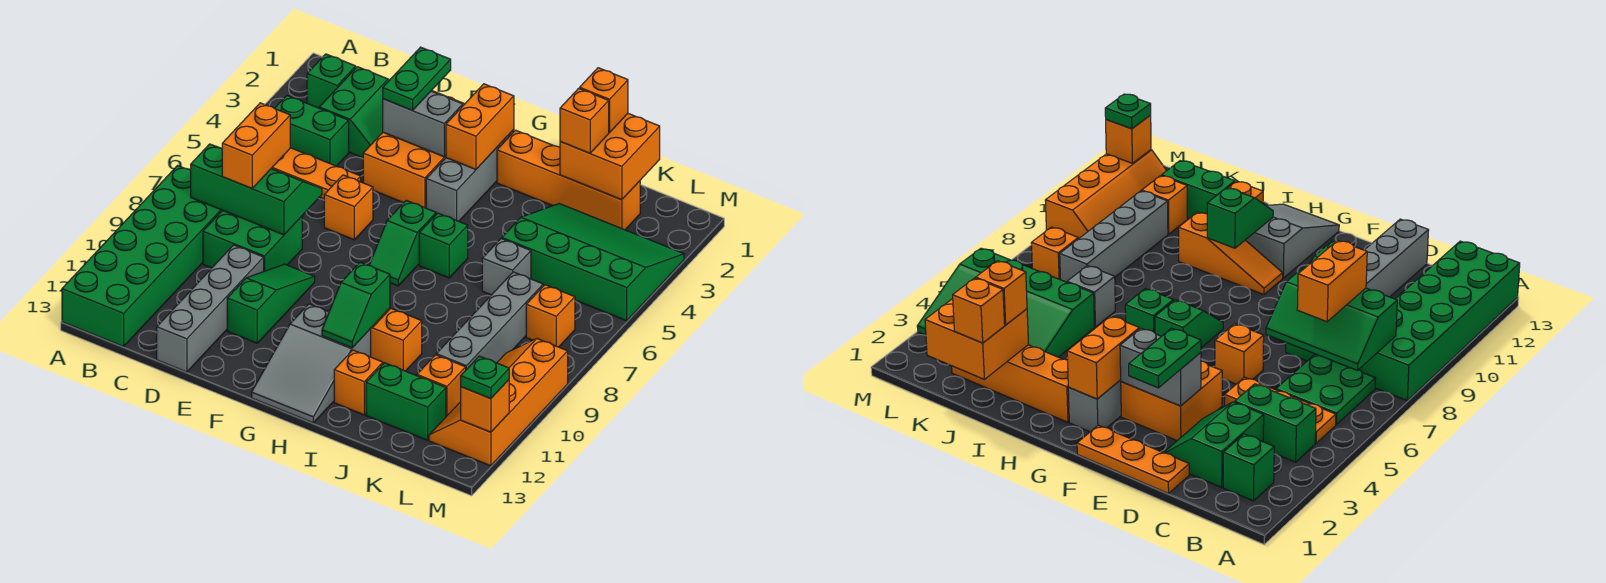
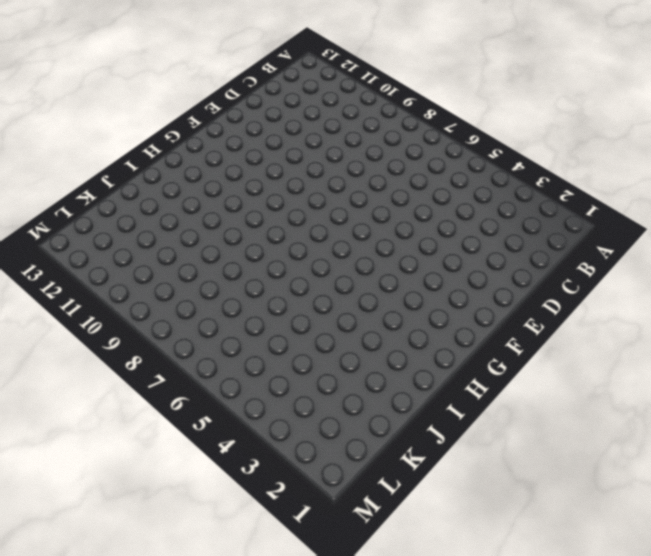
none -> green brick A8:B13 level 1
none -> green brick B2 level 1
none -> green brick B4:C4 level 1
none -> orange plate B5:D5 level 1

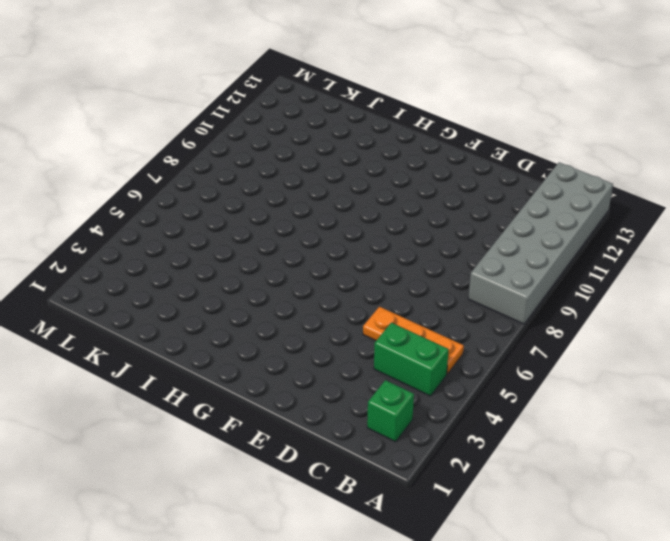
grey brick A8:B13 level 1 -> green brick A8:B13 level 1
none -> green plate B6:C7 level 1
none -> green slope C2:D3 level 1 top C
none -> green brick C8:D9 level 1
none -> orange plate D1:F1 level 1

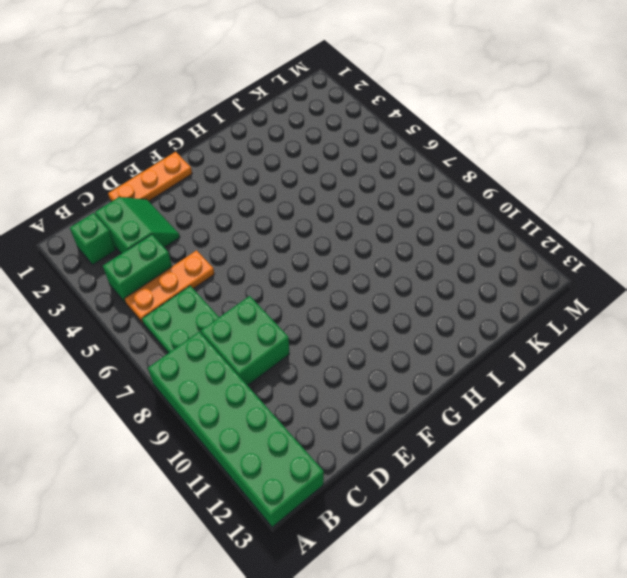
none -> grey brick D10:D13 level 1
none -> orange brick E3:F4 level 1
none -> orange brick E6 level 1
none -> green slope E9:E11 level 1 top 11

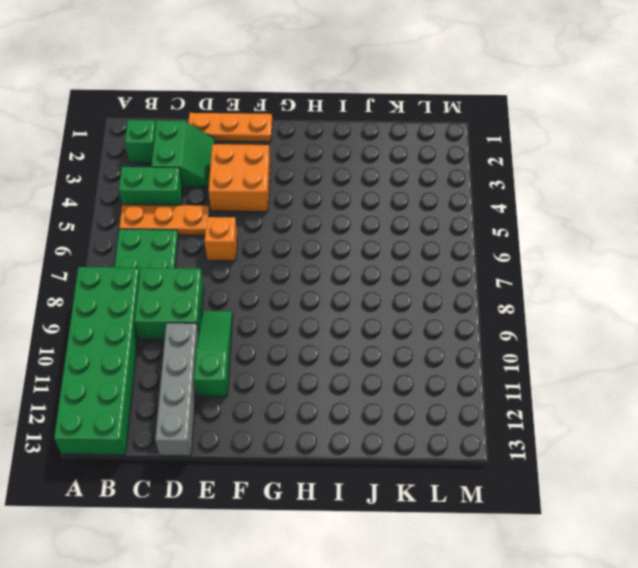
none -> grey brick G2:G4 level 1
none -> green slope G6:G7 level 1 top 6
none -> orange slope G10:I10 level 1 top I
none -> grey slope G11:H13 level 1 top 11

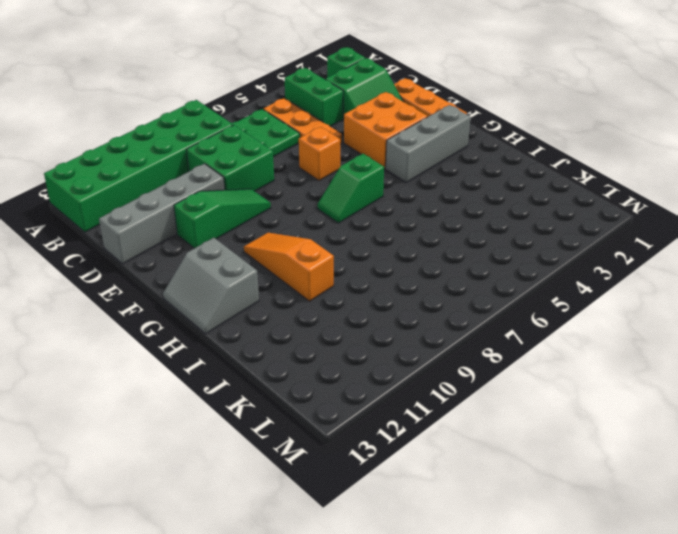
grey slope G12:H13 level 1 top 12 -> grey slope G11:H13 level 1 top 11
none -> orange brick H2:K2 level 1
none -> green brick H6 level 1
none -> orange brick I12 level 1
none -> green slope J3:M5 level 1 top 5

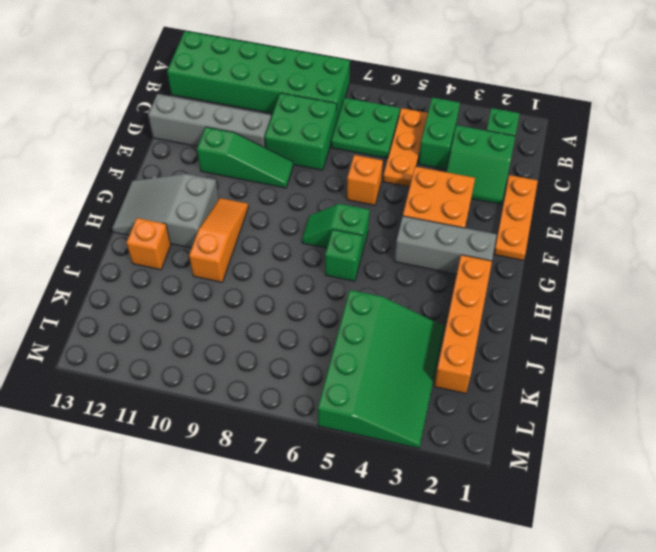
none -> grey brick J6 level 1
none -> green brick J12:K12 level 1
none -> grey brick K7:K10 level 1
none -> orange brick K11 level 1

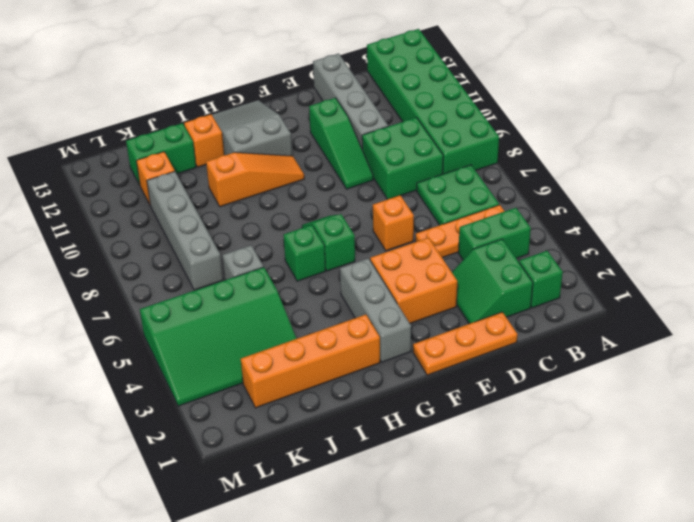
none -> orange brick L7 level 1
none -> orange slope L9:M12 level 1 top M
none -> green slope B7:D8 level 2 top 8
none -> grey brick E3:F3 level 2

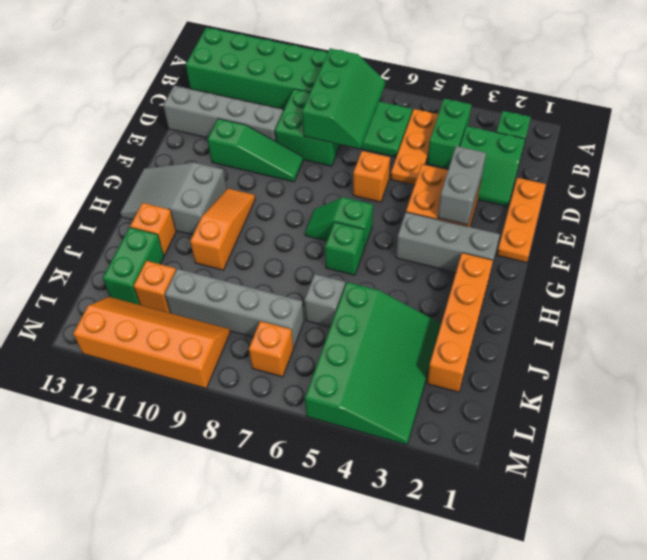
none -> orange brick G2:G3 level 2
none -> green slope H10:H11 level 2 top 10
none -> orange brick J1:K2 level 2
none -> orange brick M12 level 2

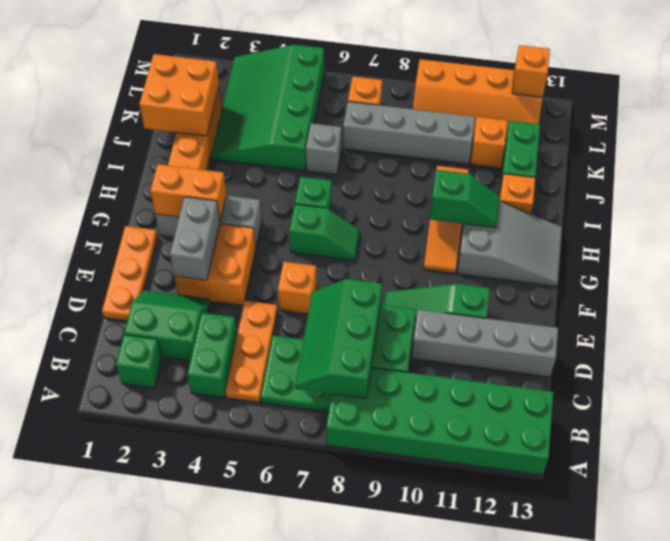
none -> orange brick C7:C8 level 3
none -> green plate E2:E3 level 3
none -> orange brick J1 level 3
none -> orange brick J2 level 3

